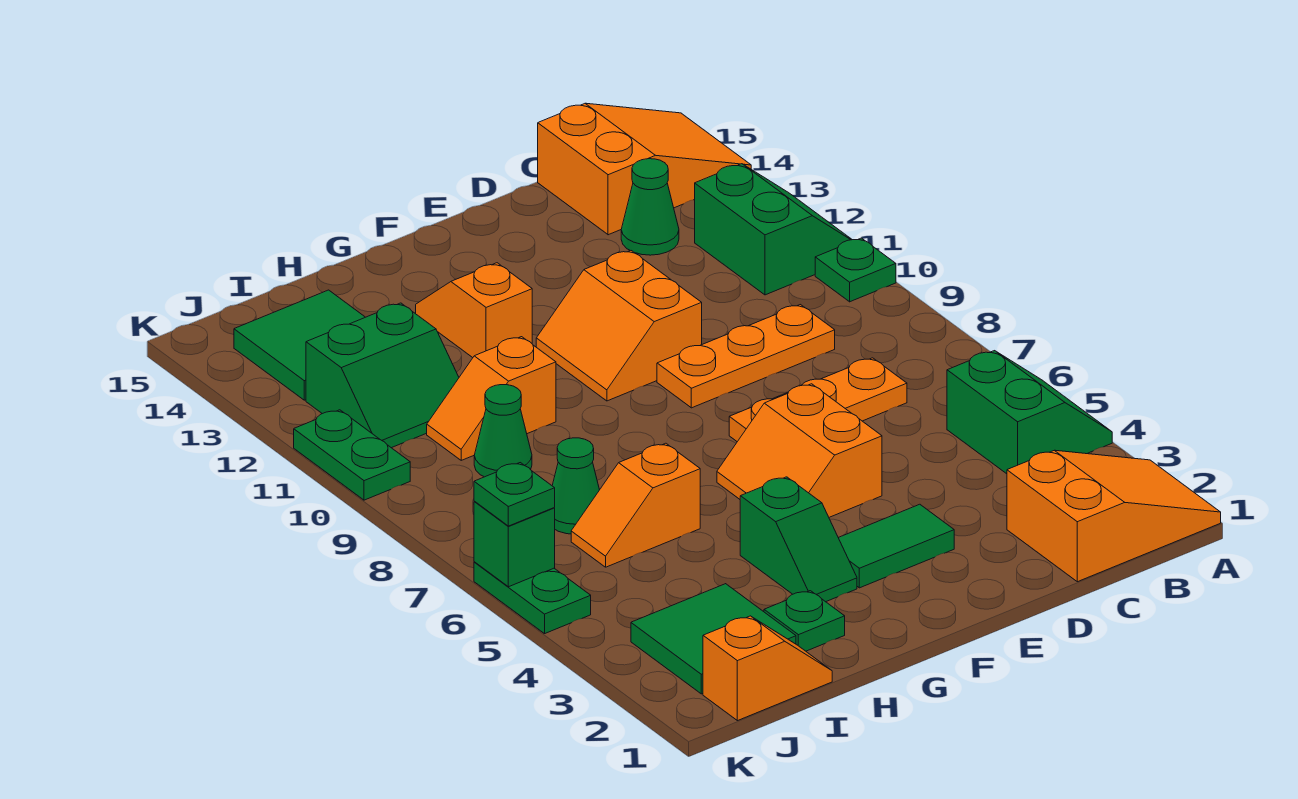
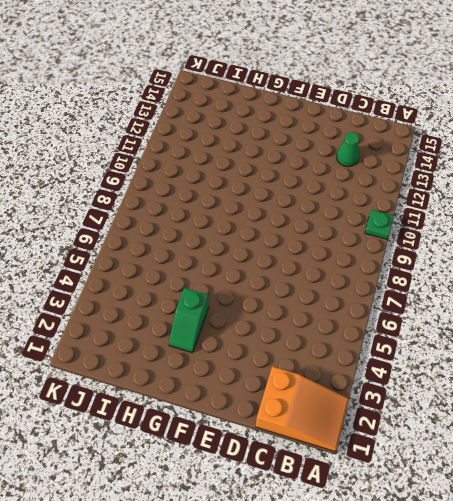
none -> green slope A4:B5 level 1 top B
none -> green slope A11:B12 level 1 top B
none -> orange slope A14:C15 level 1 top C

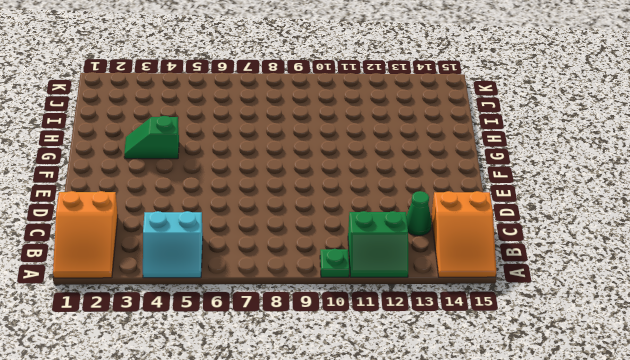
cyan slope A4:B5 level 1 top B -> green slope A4:B5 level 1 top B
none -> orange plate C7:E7 level 1
none -> orange plate C9:E9 level 1
none -> green tile E3:F3 level 1

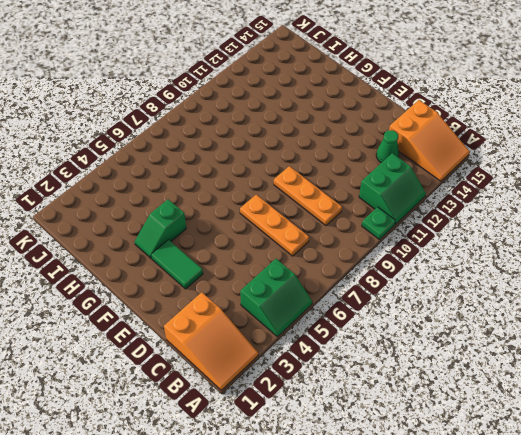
none -> orange slope E5:F6 level 1 top E
none -> orange slope E10:F11 level 1 top E
none -> orange slope G12:G13 level 1 top 12

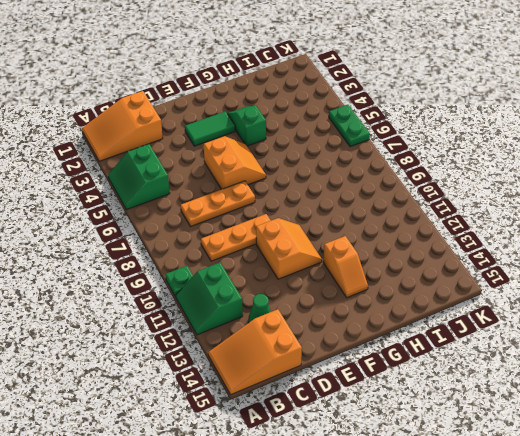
none -> green plate H2 level 1
none -> orange slope H6:I6 level 1 top H
none -> orange slope H10:I10 level 1 top H

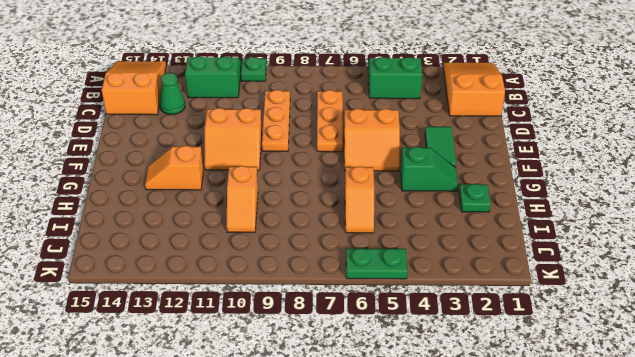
none -> orange slope I1:J1 level 1 top J
none -> green tile I2:J3 level 1
none -> green cone I7 level 1

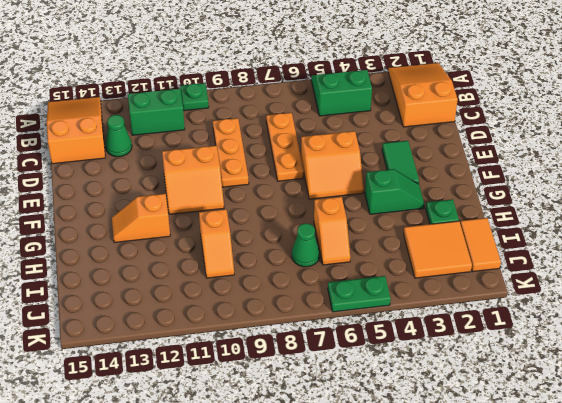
orange tile I1:J1 level 1 -> orange slope I1:J1 level 1 top J
orange tile I2:J3 level 1 -> green tile I2:J3 level 1
none -> green cone I9 level 1
none -> green slope I11:J12 level 1 top 12
none -> green tile I13:J14 level 1

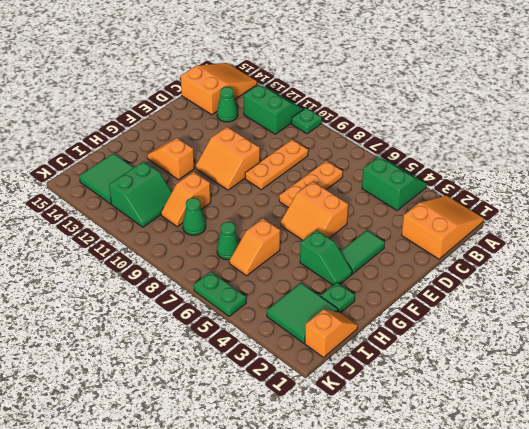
none -> green plate K10:K11 level 1
none -> green brick K6 level 2
none -> green plate K6 level 3

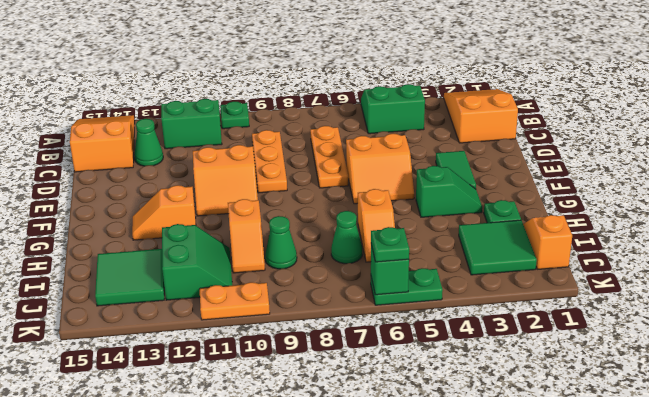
orange plate K10:K11 level 1 -> green plate K10:K11 level 1

